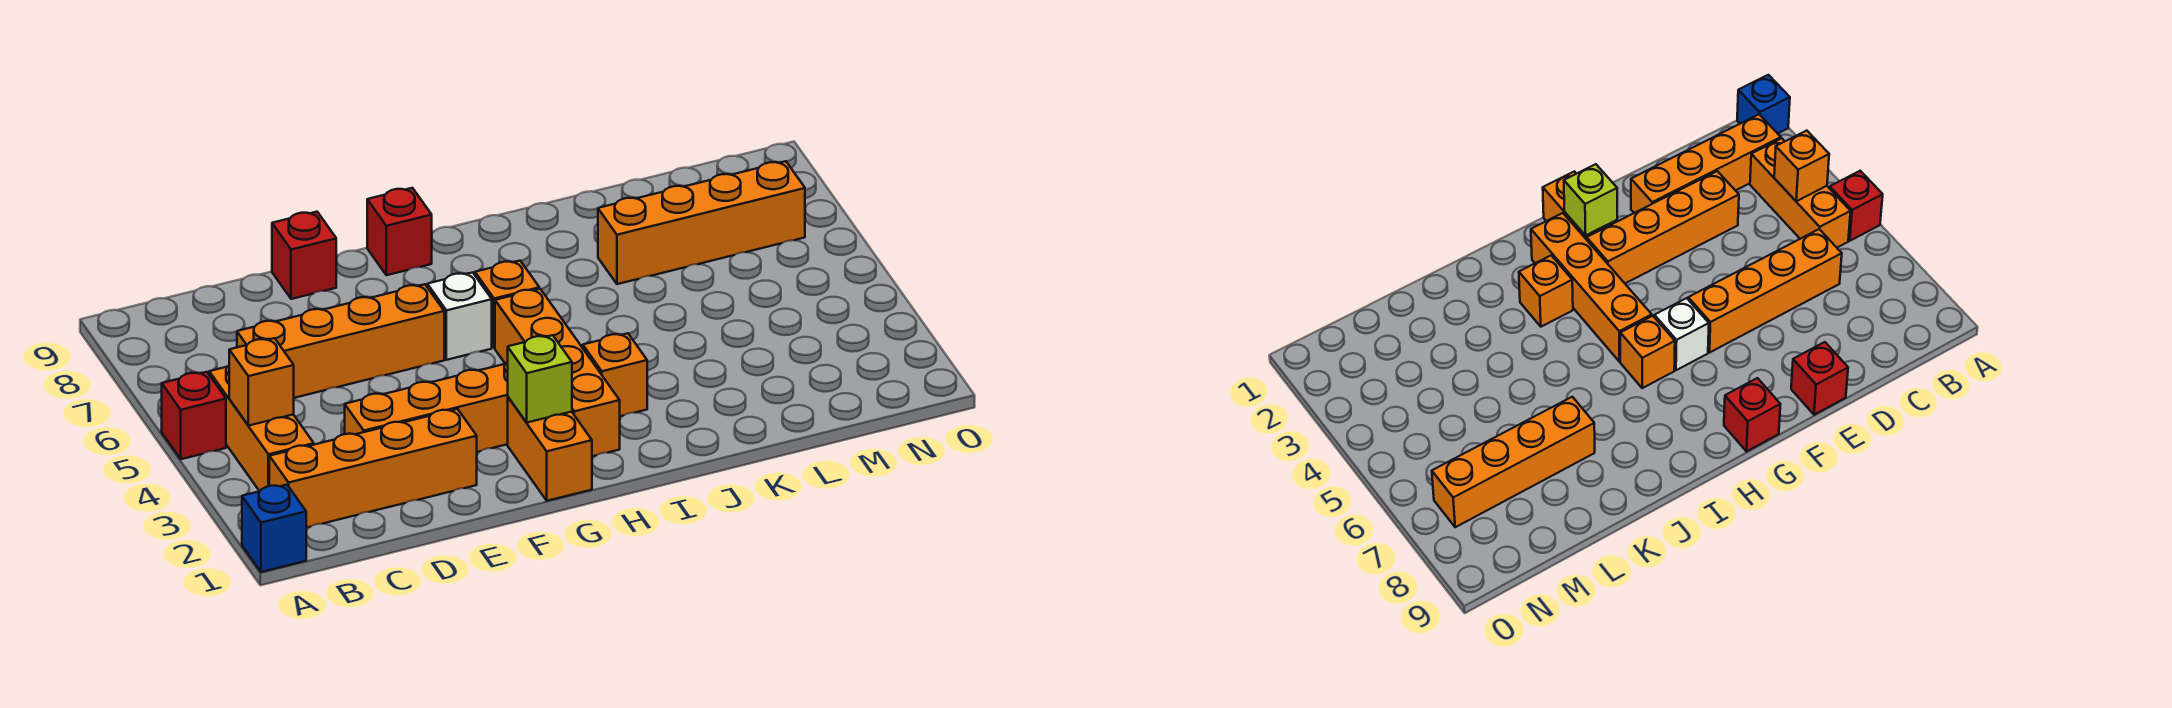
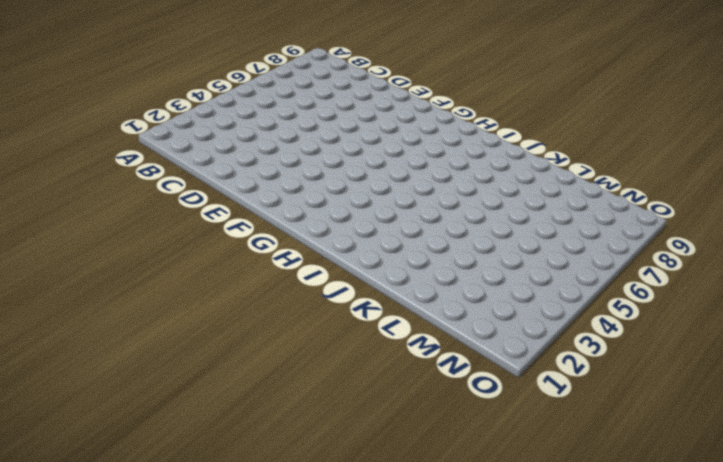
none -> blue brick A1 level 1
none -> red brick A5 level 1
none -> orange brick B2:E2 level 1

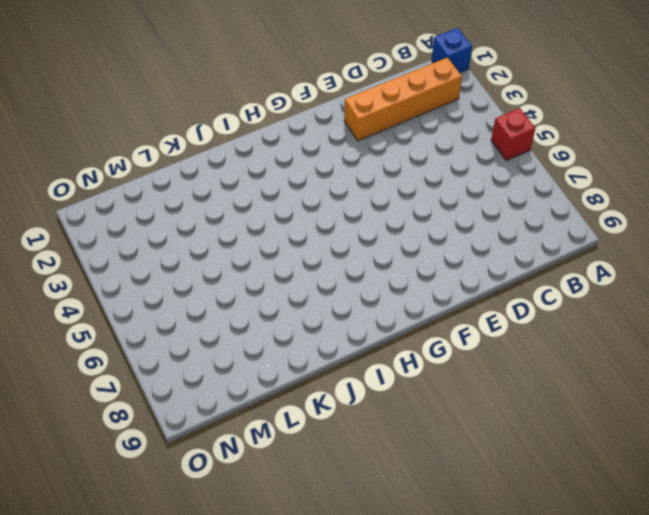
none -> orange brick B3:B5 level 1
none -> orange brick C6:F6 level 1
none -> orange brick D3:G3 level 1

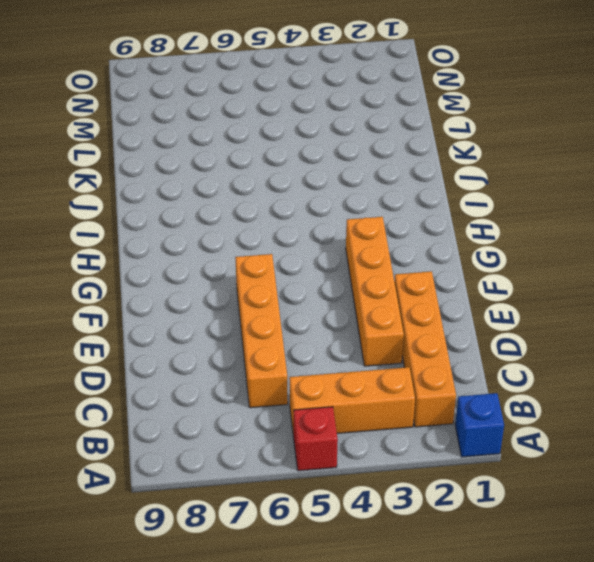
none -> red brick E9 level 1
none -> orange brick G1:G2 level 1
none -> white brick G6 level 1

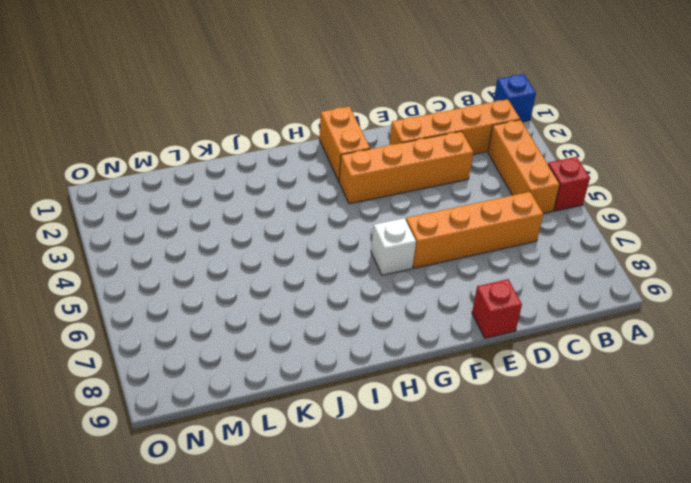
none -> red brick G9 level 1
none -> orange brick H2:H5 level 1
none -> orange brick H6 level 1

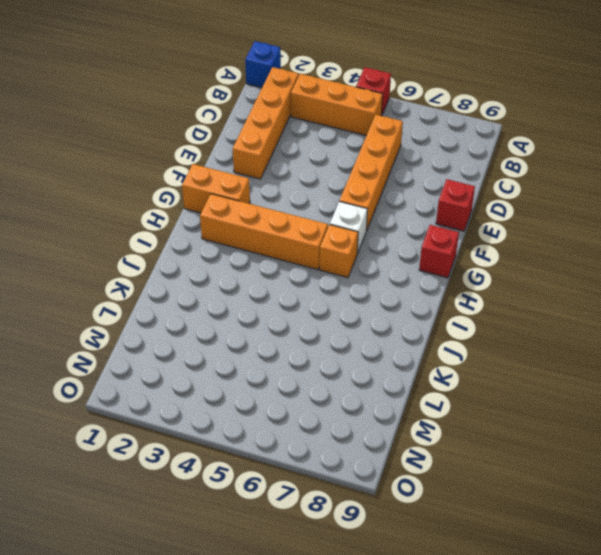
none -> orange brick D3:G3 level 1
none -> orange brick I3 level 1
none -> orange brick K7:N7 level 1

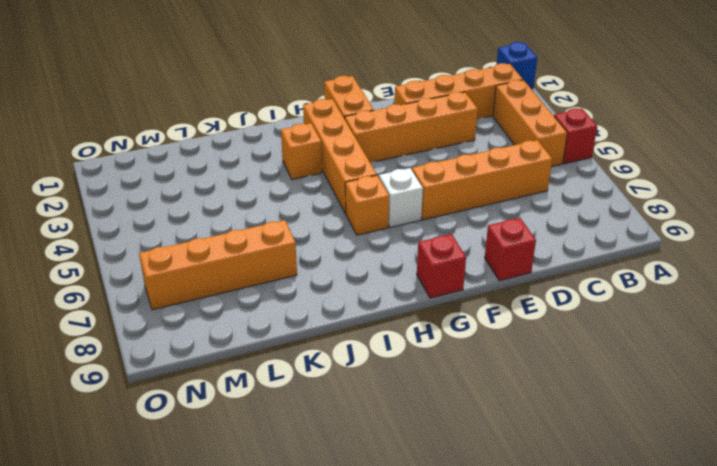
none -> orange brick B4 level 2
none -> lime brick G2 level 2

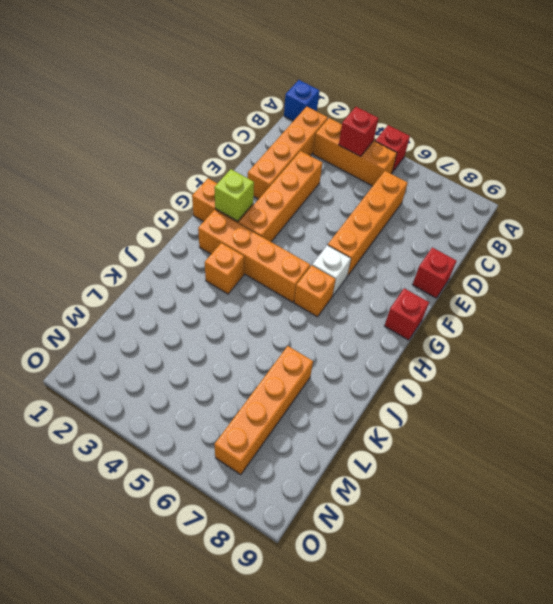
red brick B4 level 2 -> orange brick B4 level 2

